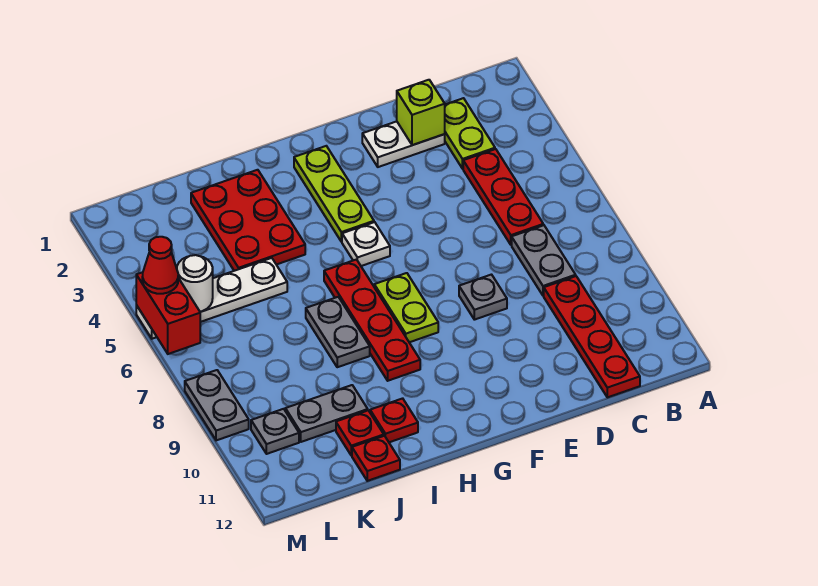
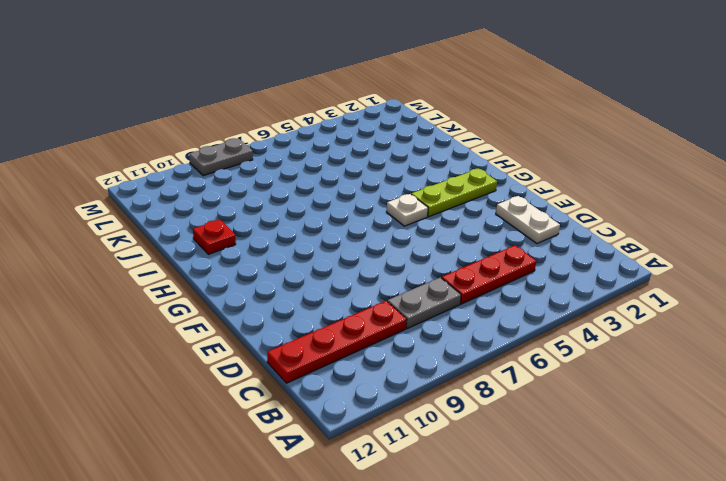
none -> lime plate C2:C3 level 1
none -> grey plate E8 level 1
none -> lime plate G7:G8 level 1

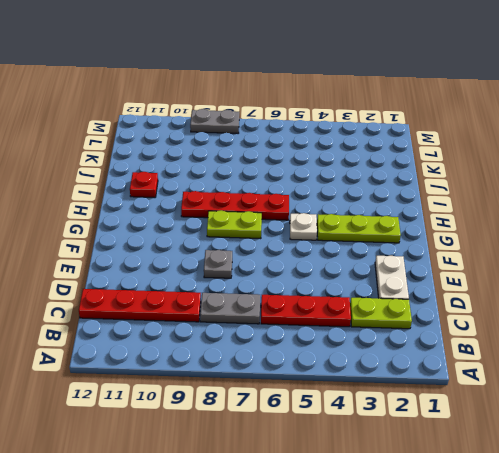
none -> red plate I2:J4 level 1
none -> grey plate I7:I8 level 1
none -> white plate J5:M5 level 1

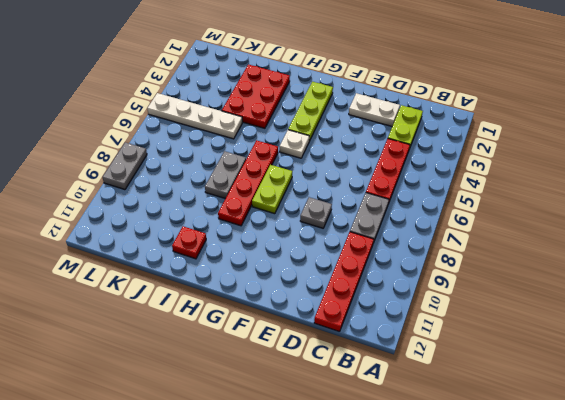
none -> grey plate J10:K10 level 1
none -> red plate J11 level 1
none -> red plate J12 level 1

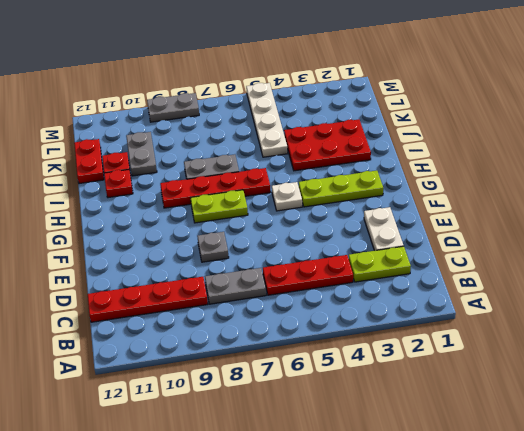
red plate J12:K12 level 1 -> red plate J12 level 1
none -> grey plate L10 level 1
none -> lime brick D2 level 2
none -> white round brick L5 level 2

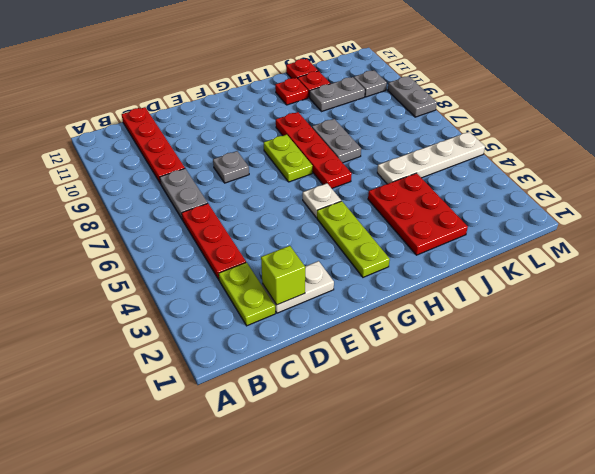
none -> white round brick L5 level 2
none -> red brick M5:M6 level 2
none -> red cone M5 level 3

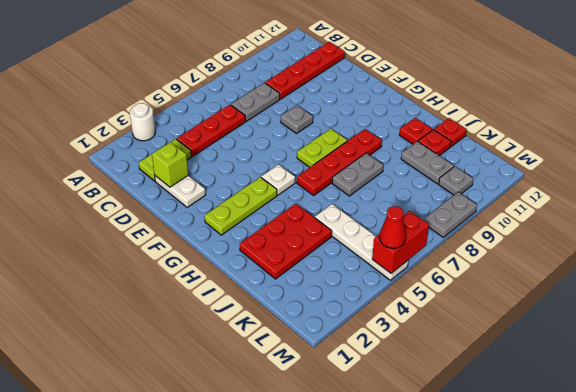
white round brick A3 level 1 -> white round brick L5 level 2

